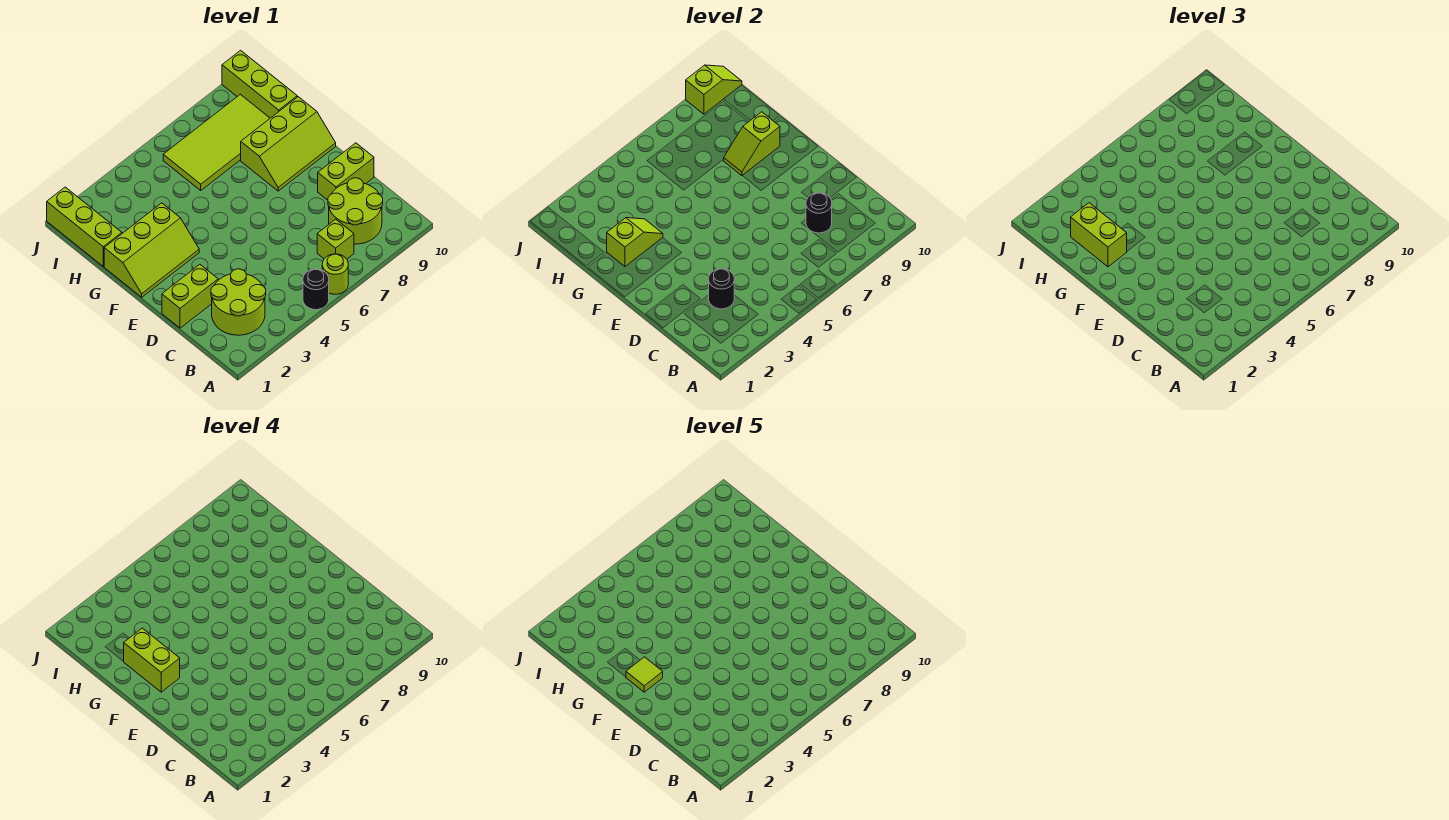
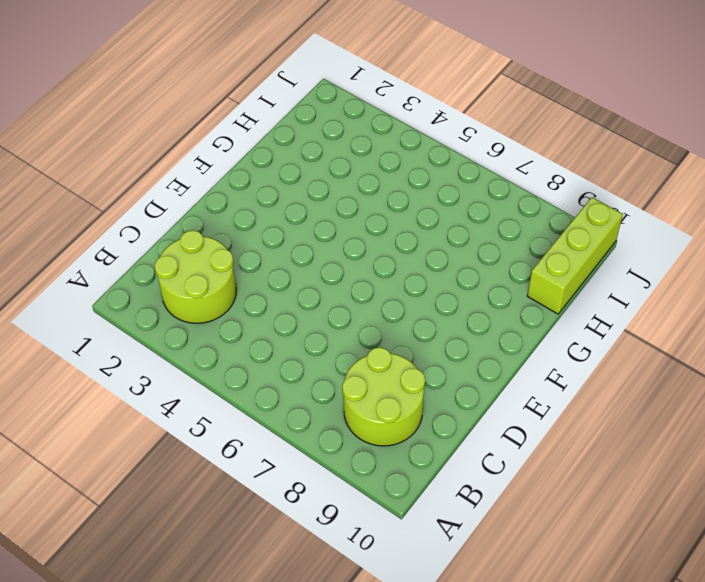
none -> black round brick A5 level 1
none -> lime round brick A6 level 1
none -> lime brick B7 level 1

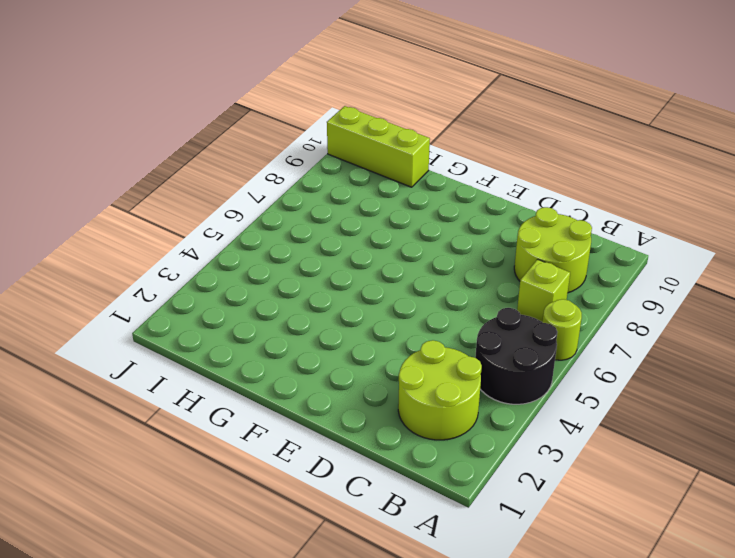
black round brick A4:B5 level 1 -> black round brick A5 level 1
none -> lime brick D1:D2 level 1
none -> lime brick D9:D10 level 1
none -> lime slope F1:G3 level 1 top G

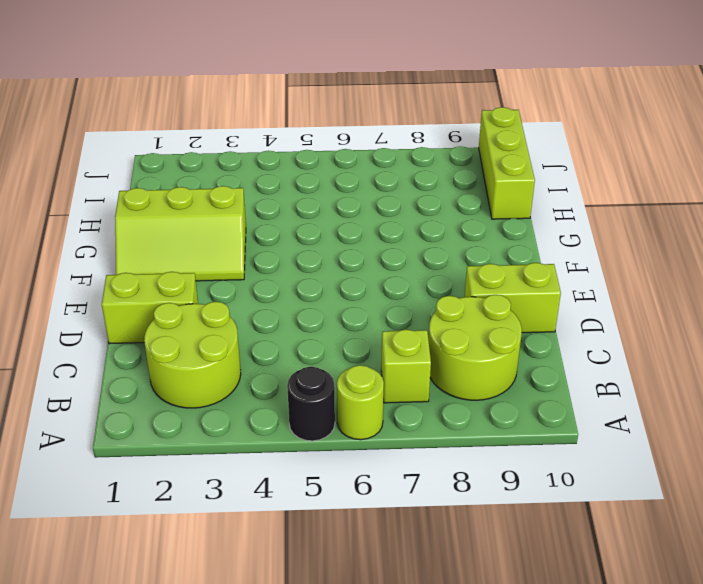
none -> lime slope F8:G10 level 1 top G
none -> lime brick H1:J1 level 1
none -> lime tile H6:I9 level 1

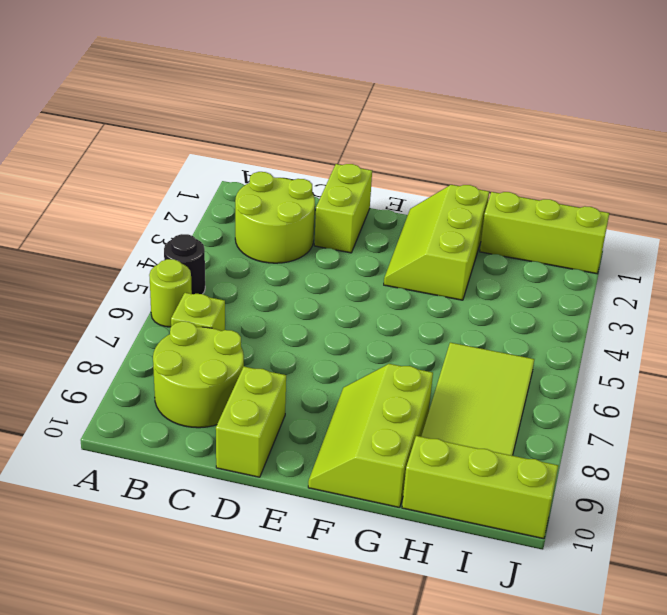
none -> black round brick C3 level 2
none -> black round brick C8 level 2
none -> lime slope G2:G3 level 2 top 2

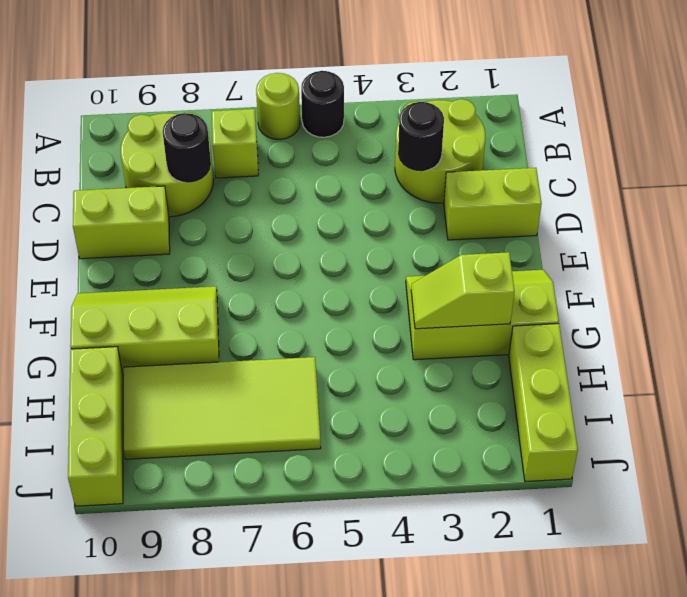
none -> lime slope G8:G9 level 2 top 9
none -> lime slope J9:J10 level 2 top 9
none -> lime brick G2:H2 level 3

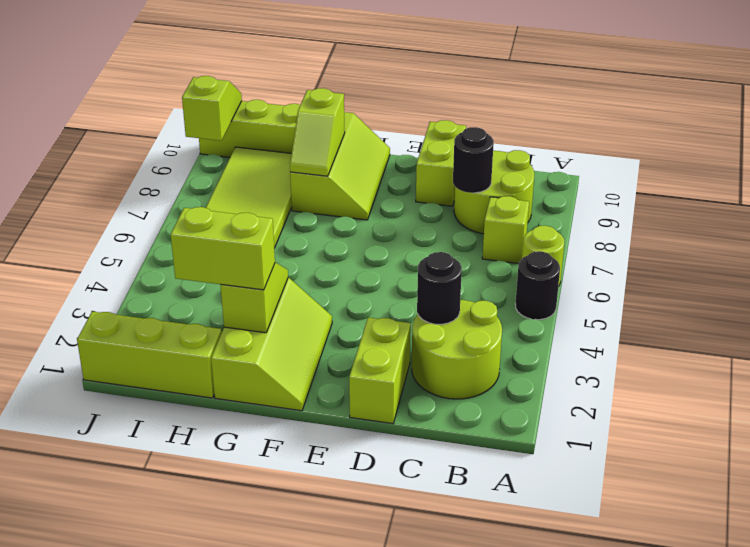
none -> lime brick F2:G2 level 4
none -> lime tile F2 level 5

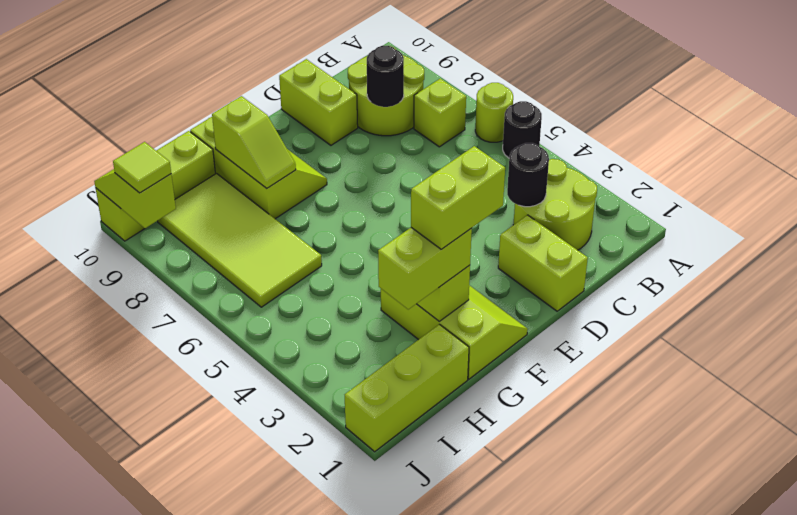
lime tile J9 level 3 -> lime tile F2 level 5

